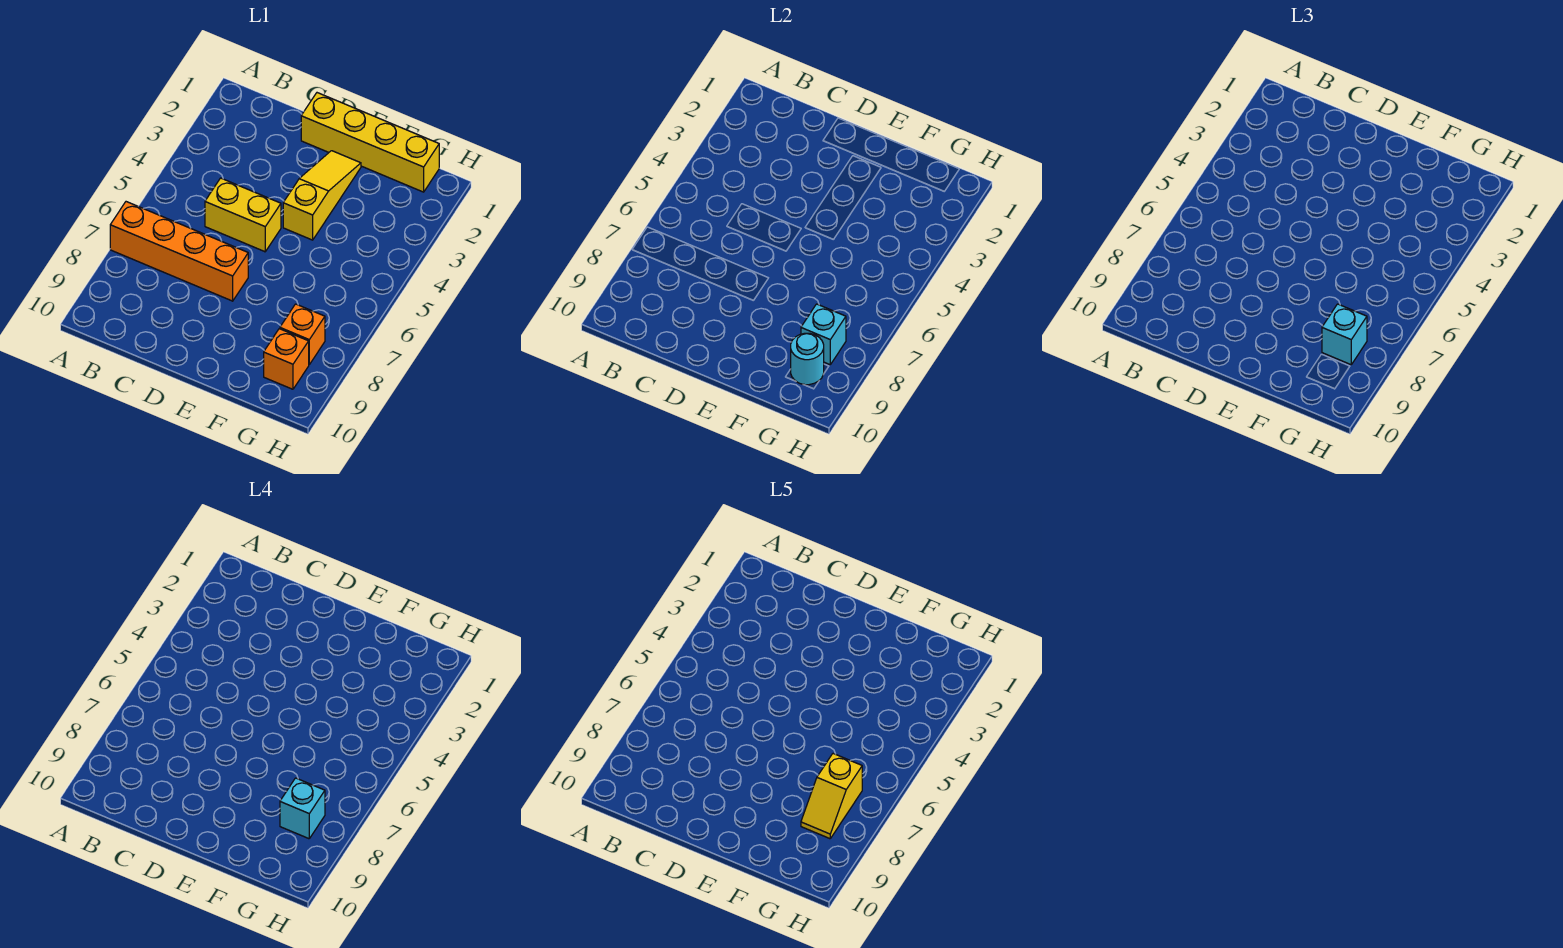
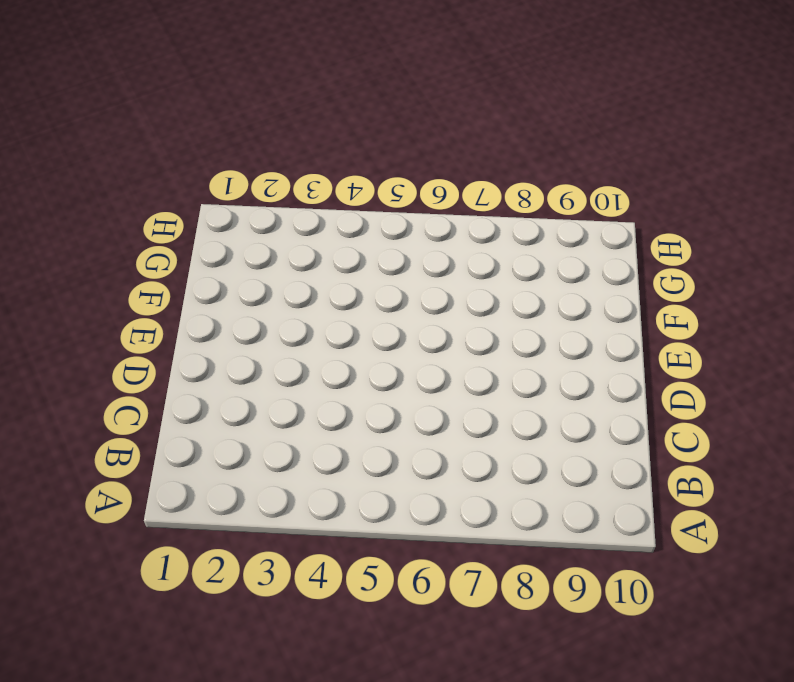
none -> orange brick A7:D7 level 1
none -> yellow brick C5:D5 level 1

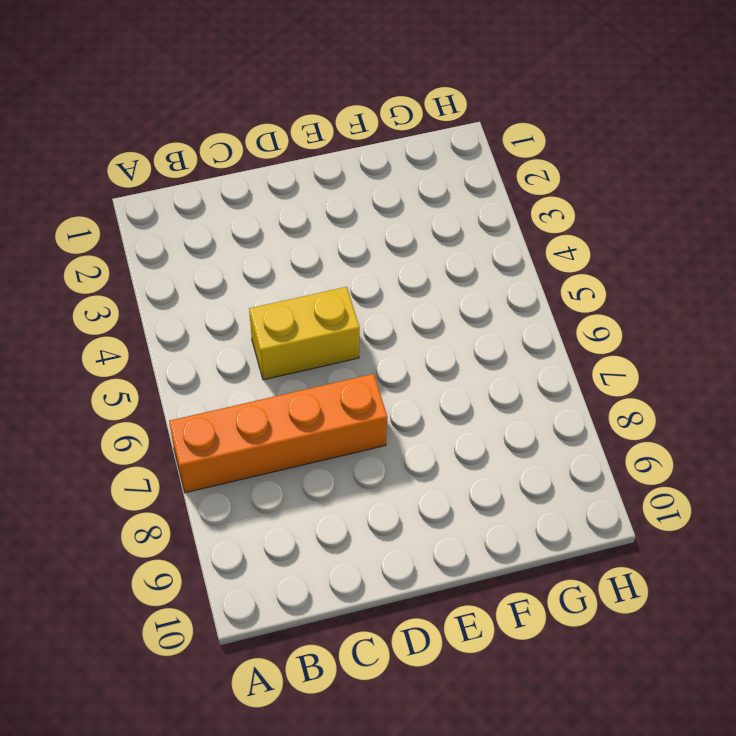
none -> yellow brick D1:G1 level 1
none -> yellow slope E2:E4 level 1 top 4

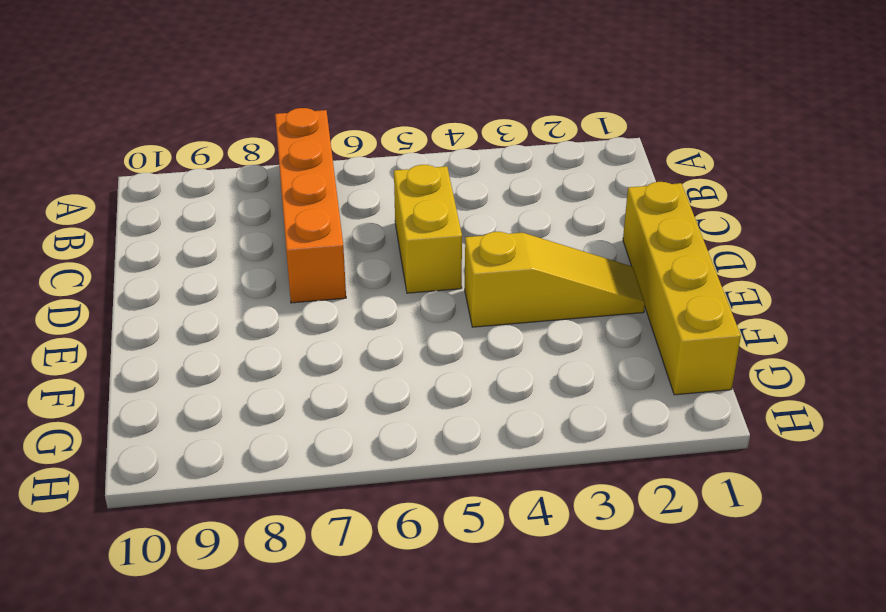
none -> orange brick G8 level 1
none -> orange brick G9 level 1

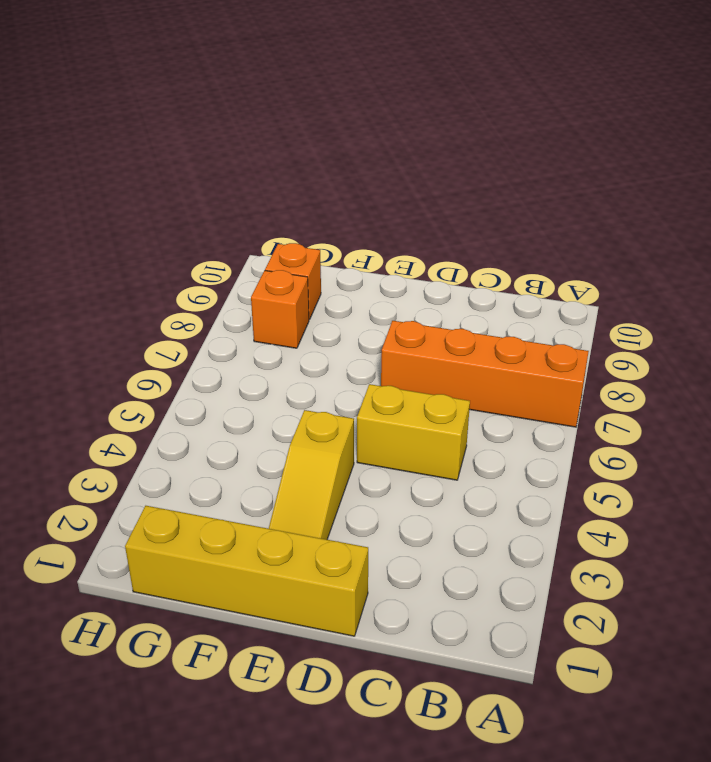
none -> cyan brick G8 level 2
none -> cyan round brick G9 level 2

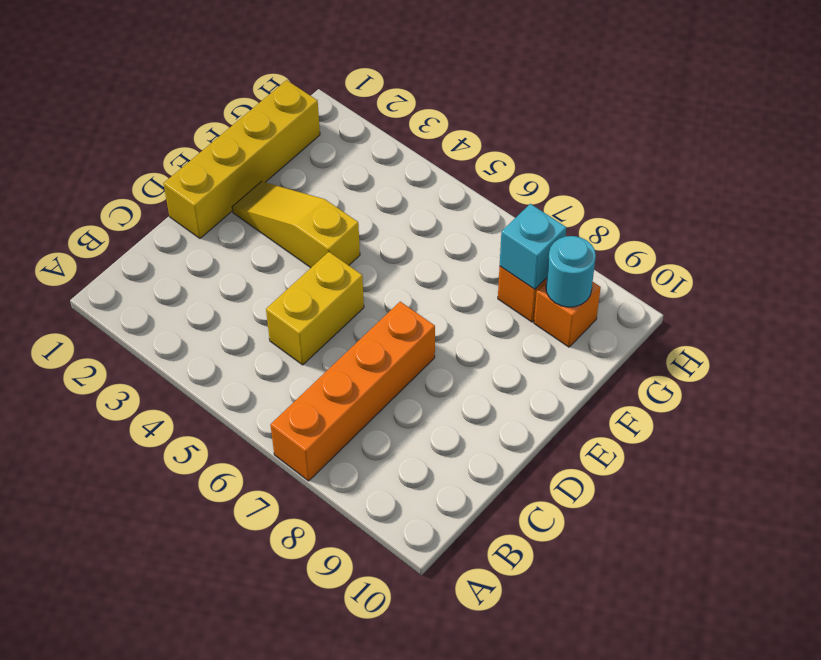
none -> cyan brick G8 level 3
none -> cyan brick G8 level 4

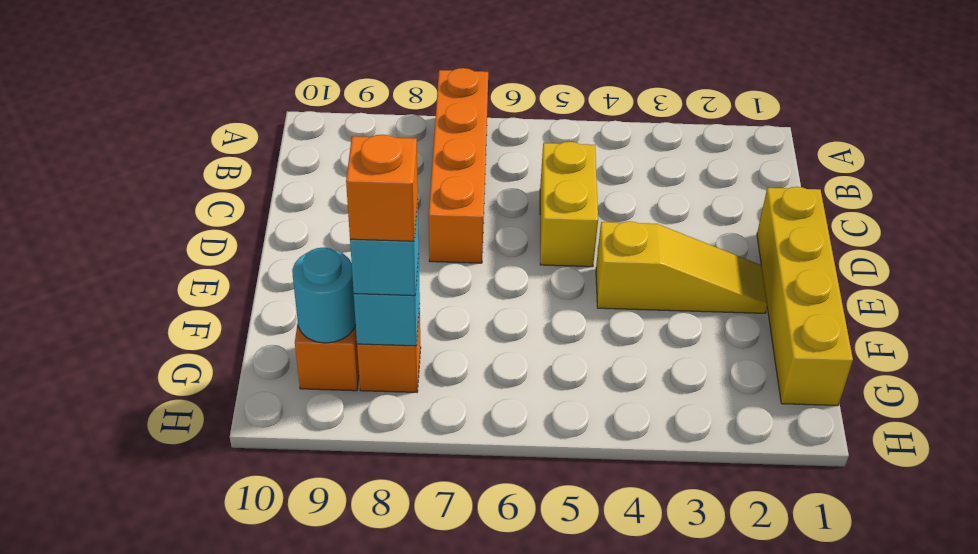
orange brick G8 level 4 -> cyan brick G8 level 4
none -> yellow slope G7:G8 level 5 top 7

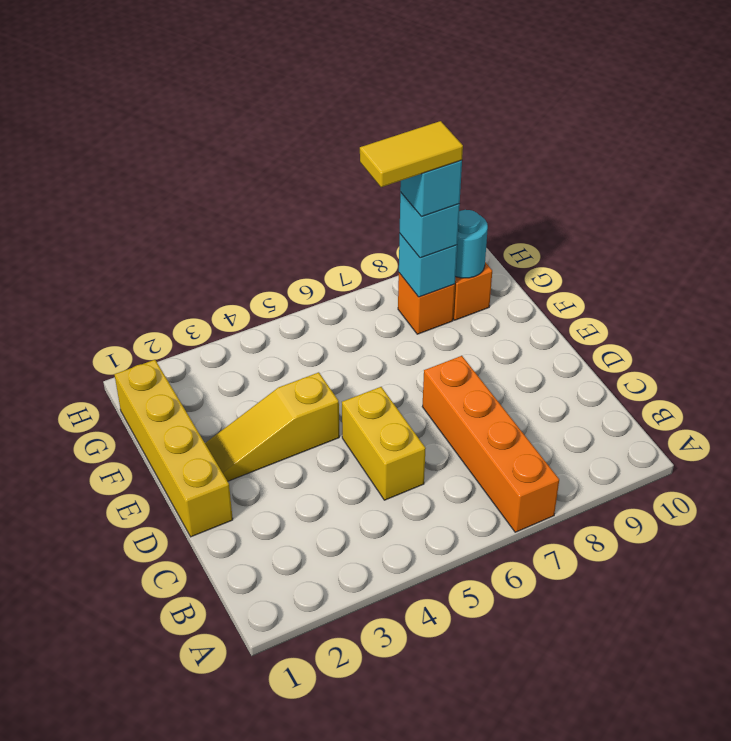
yellow tile G7:G8 level 5 -> yellow slope G7:G8 level 5 top 7

